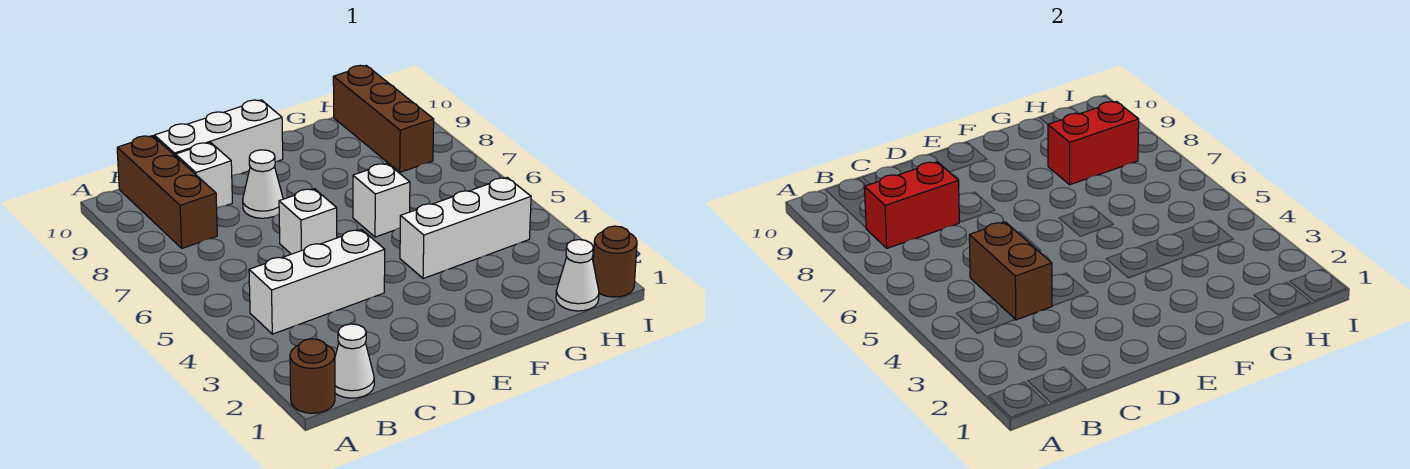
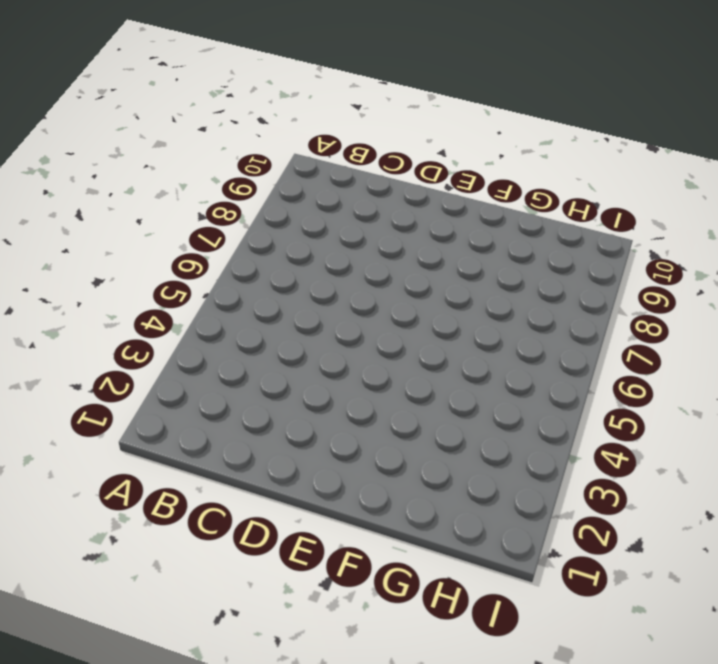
none -> brown round brick A1 level 1
none -> white cone B1 level 1
none -> white brick B4:D4 level 1

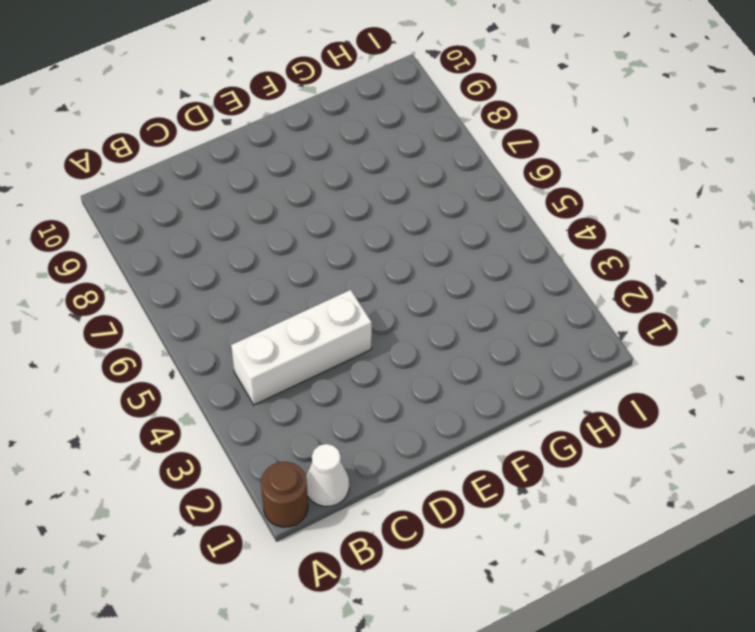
none -> brown brick B8:B10 level 1
none -> white brick C9 level 1
none -> white brick C10:E10 level 1

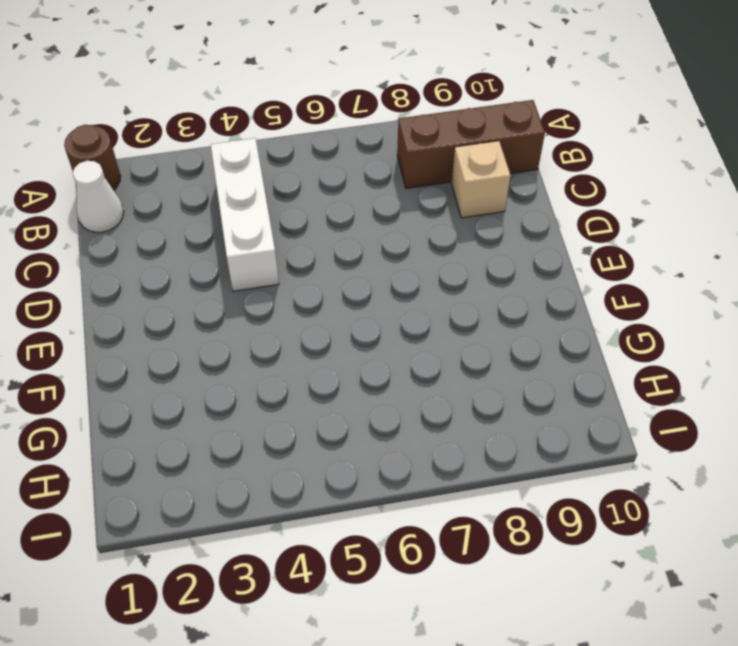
tan brick C9 level 1 -> white brick C9 level 1
none -> white brick C10:E10 level 1
none -> white brick D6 level 1
none -> white cone D8 level 1

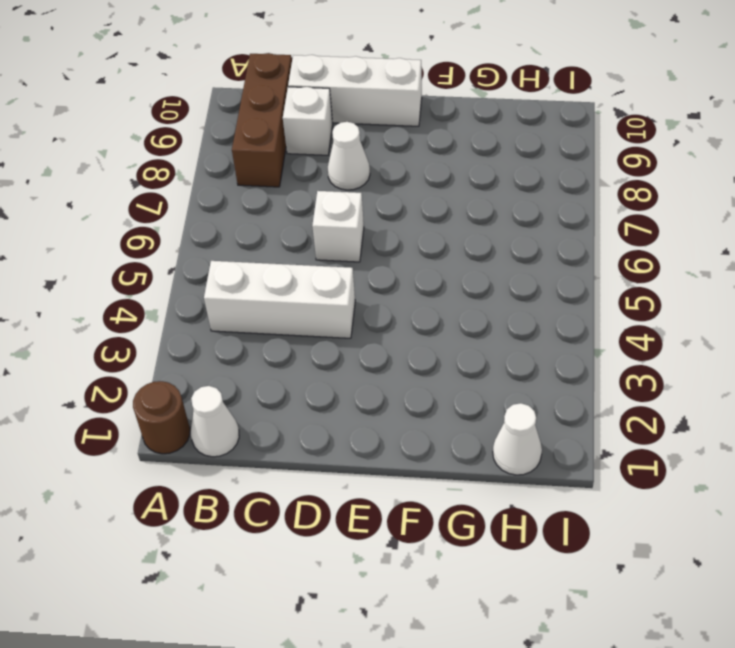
none -> white brick F4:H4 level 1
none -> white brick F6 level 1
none -> brown brick H8:H10 level 1

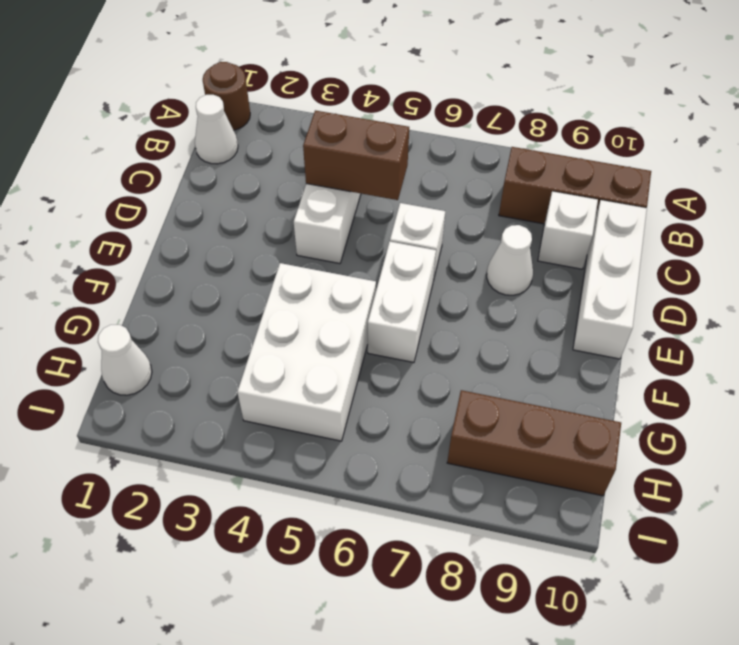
white brick E6:F6 level 1 -> white brick F6 level 1
white brick F4:H5 level 1 -> white brick F4:H4 level 1
none -> brown round brick I1 level 1
none -> red brick B8:C8 level 2
none -> red brick G8:H8 level 2

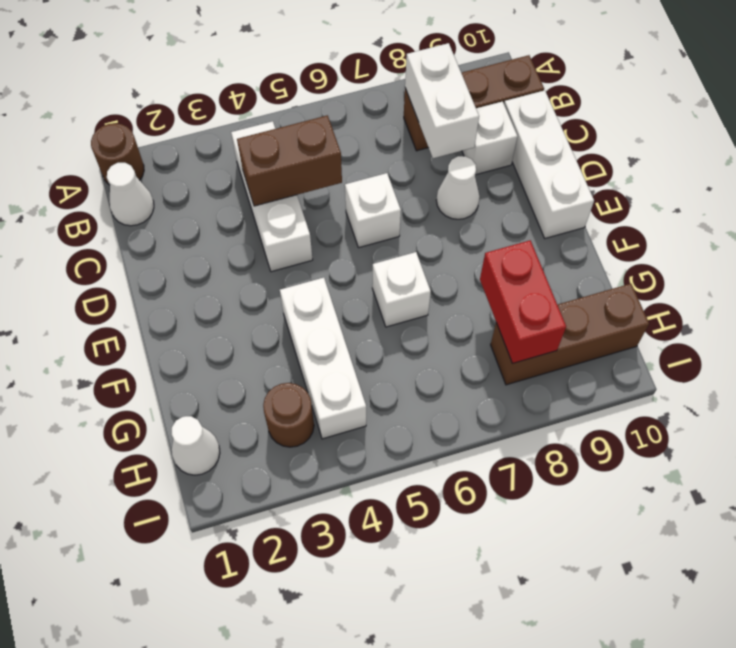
white brick B8:C8 level 2 -> red brick B8:C8 level 2
brown round brick H3 level 1 -> brown round brick I1 level 1

